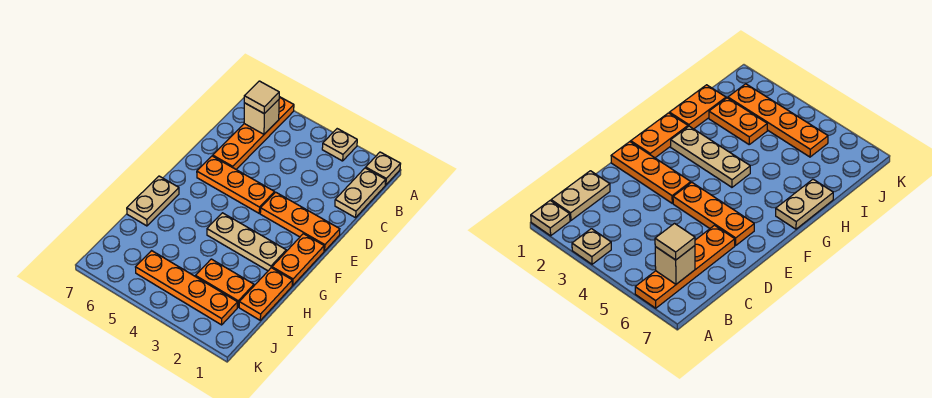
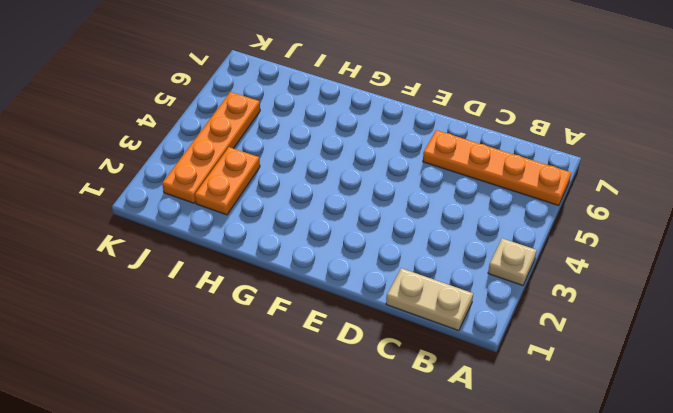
none -> tan plate A1 level 1
none -> orange plate E1:E3 level 1
none -> orange plate E4:E6 level 1

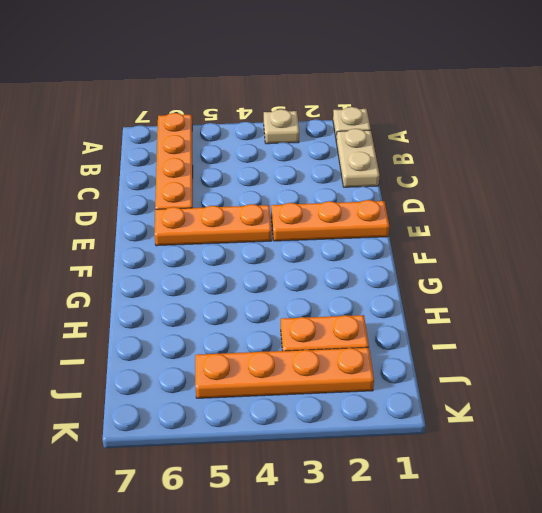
none -> orange plate F1:G1 level 1
none -> tan plate G2:G4 level 1
none -> tan plate G7:H7 level 1

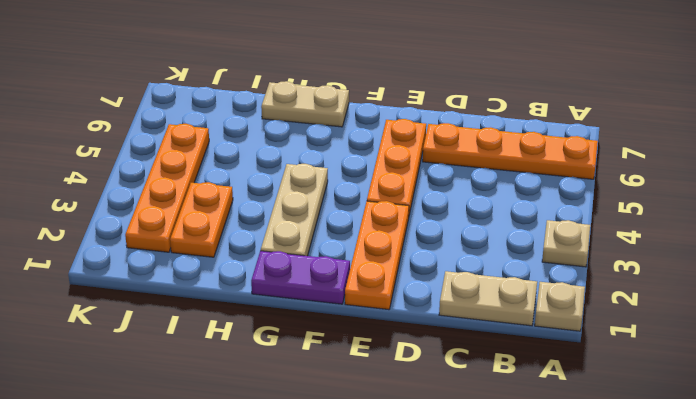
purple plate F1:G1 level 1 -> orange plate F1:G1 level 1
none -> orange plate H1:I1 level 1
none -> tan brick B6 level 2
none -> tan tile B6 level 3

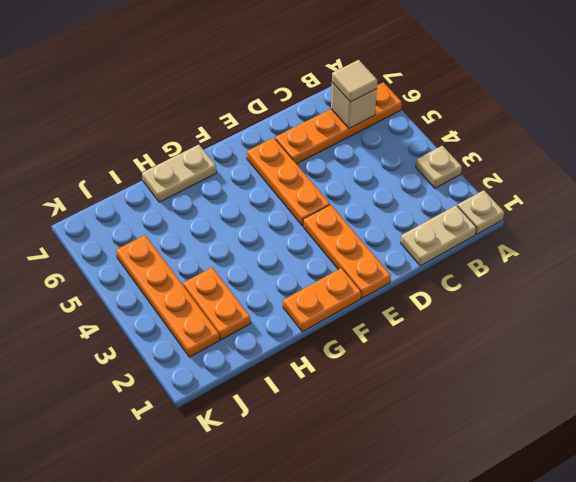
none -> tan plate G2:G4 level 1
none -> orange plate H1:I1 level 1

